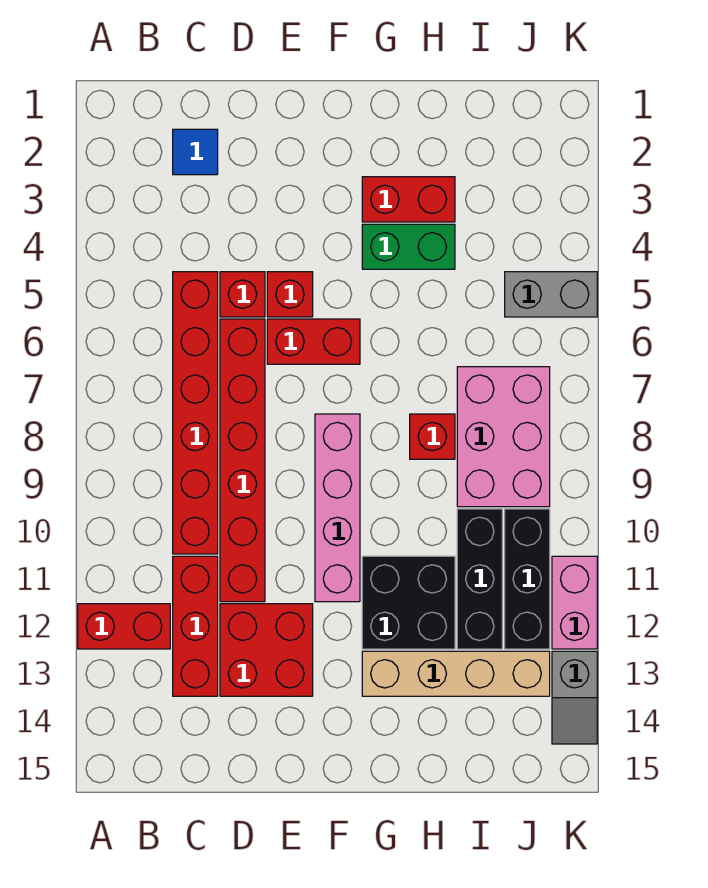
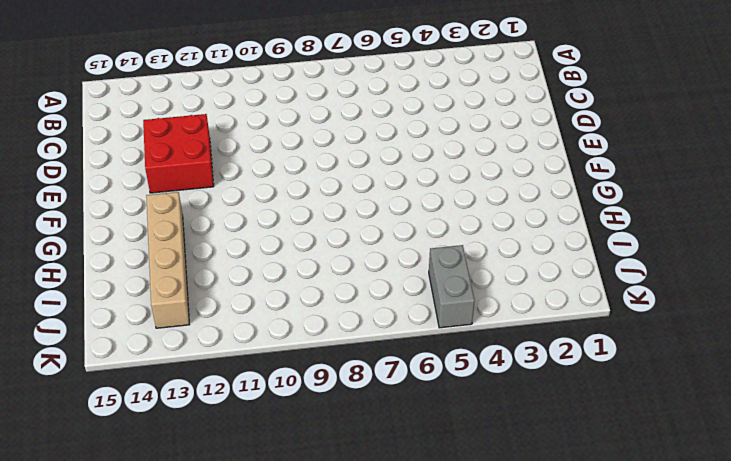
none -> red brick A12:B12 level 1
none -> blue tile C2 level 1
none -> red brick C5:C10 level 1

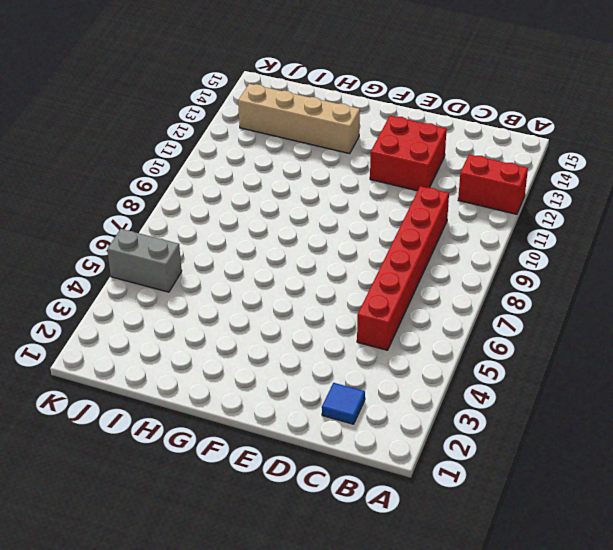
none -> red brick C11:C13 level 1
none -> red brick D5 level 1
none -> red brick D6:D11 level 1

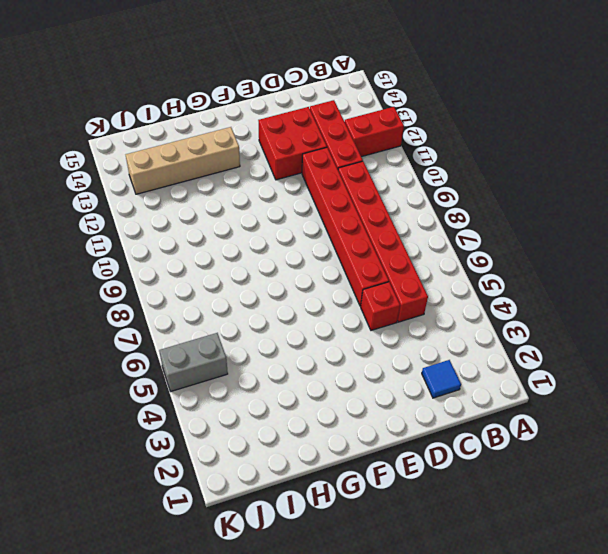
none -> red brick E5 level 1
none -> red brick E6:F6 level 1
none -> pink brick F8:F11 level 1

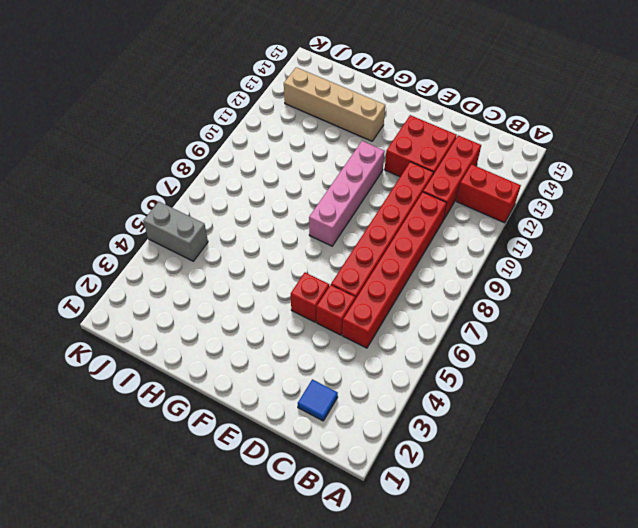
none -> red brick E6:F6 level 1
none -> red brick G3:H3 level 1
none -> green brick G4:H4 level 1

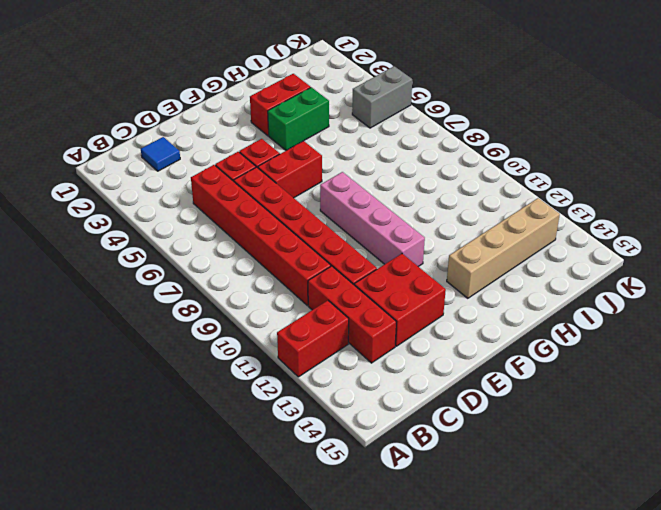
none -> black brick G11:H12 level 1
none -> red brick H8 level 1
none -> pink brick I7:J9 level 1

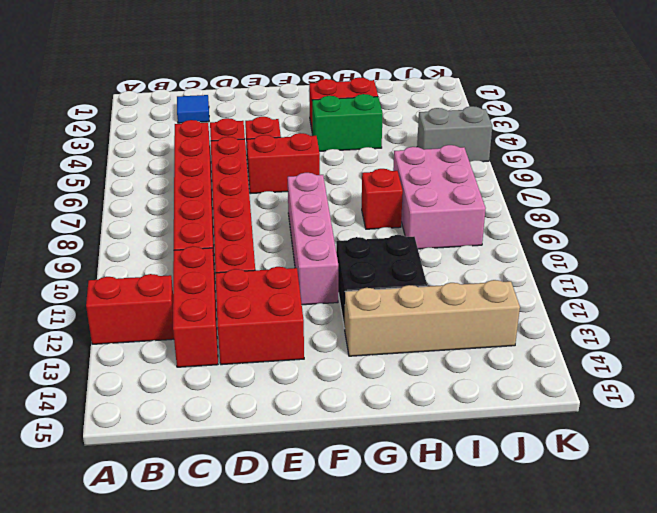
none -> black brick I10:I12 level 1
none -> black brick J10:J12 level 1
none -> pink brick K11:K12 level 1

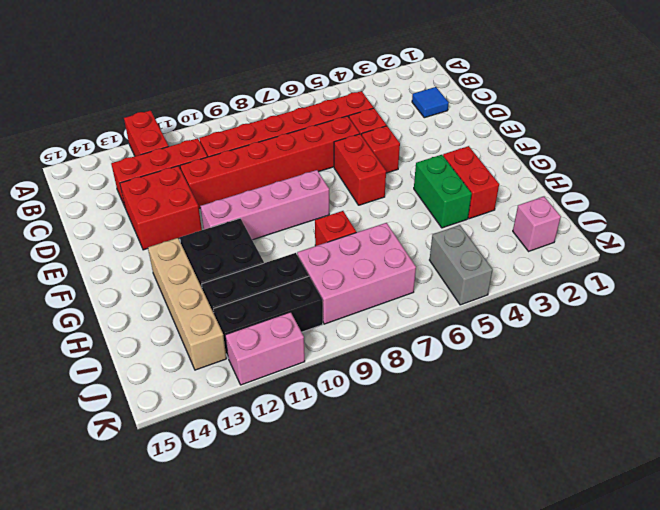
pink brick J2 level 1 -> none
none -> grey slope K13:K14 level 1 top 13

